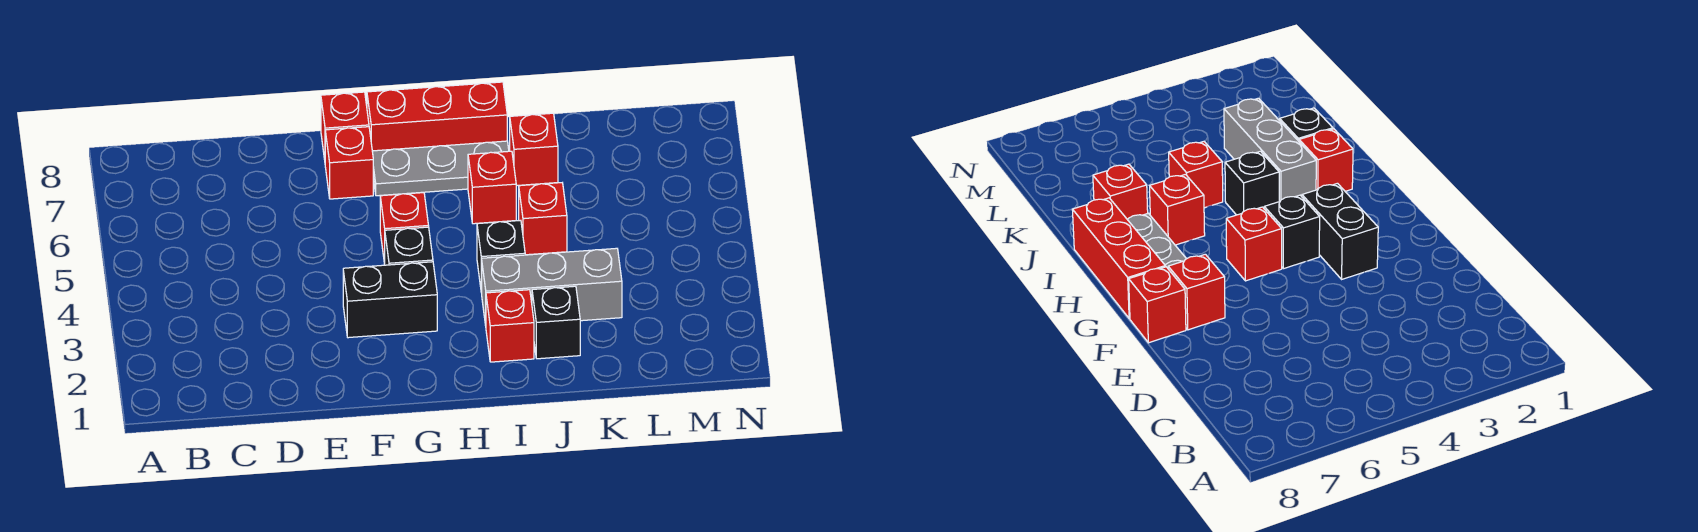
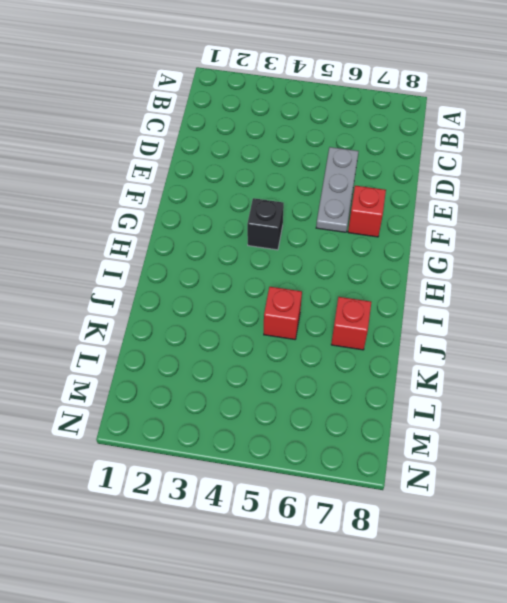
grey plate D6:F6 level 1 -> grey plate G7:I7 level 1
none -> black brick F3:G3 level 1
none -> red brick F8 level 1
none -> red brick G5 level 1

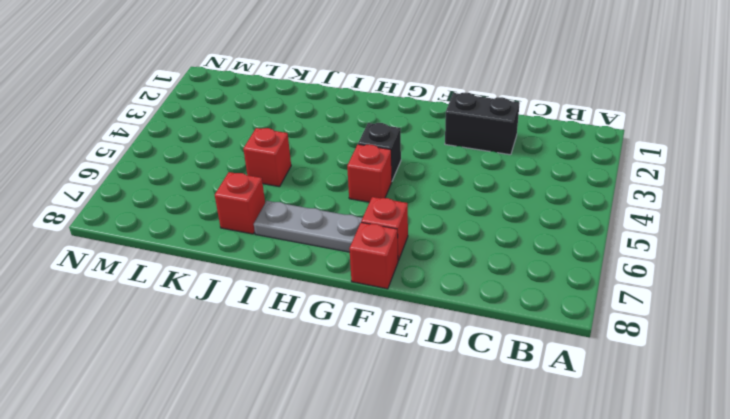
black brick D2:E2 level 1 -> black brick F3:G3 level 1
none -> red brick G8:I8 level 1
none -> red brick I2 level 1
none -> grey brick I3:K3 level 1

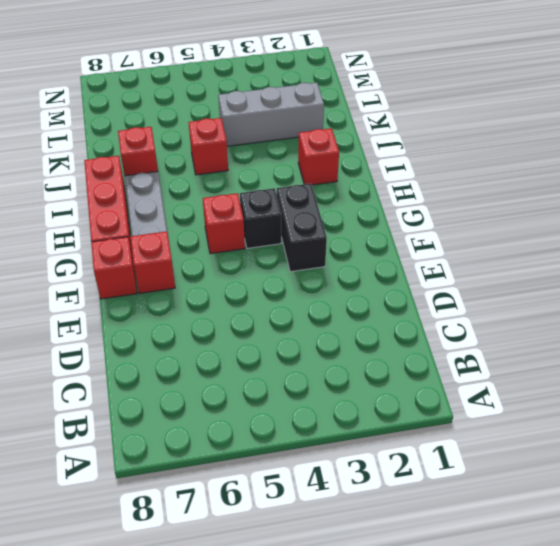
grey brick K2:K4 level 1 -> grey brick I3:K3 level 1
none -> black brick I4 level 1
none -> red brick I6 level 1
none -> black brick J2 level 1

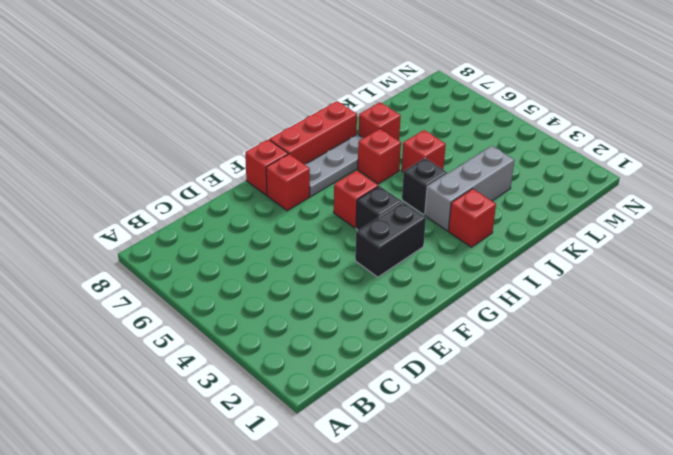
none -> black brick J2 level 1

